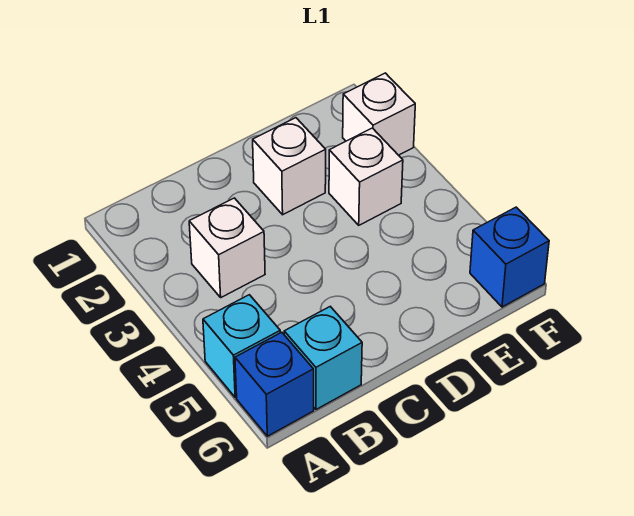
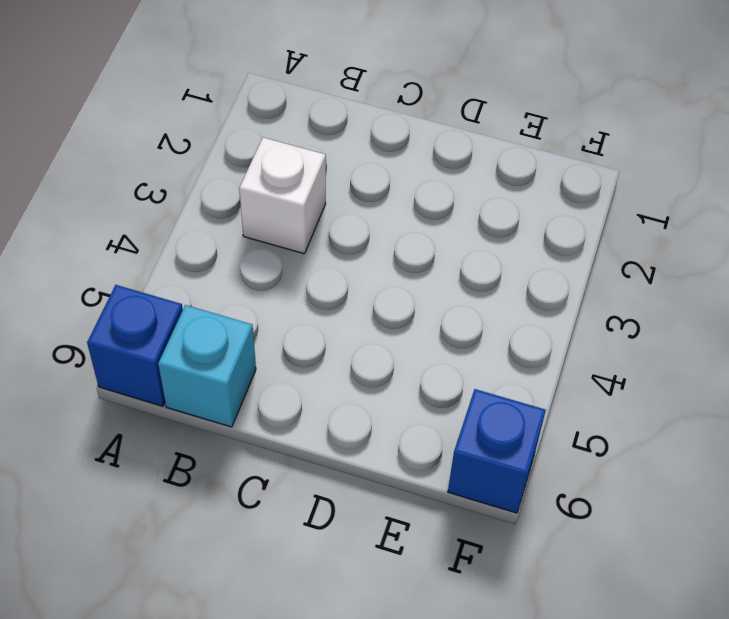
none -> cyan brick A5 level 1
none -> white brick D2 level 1

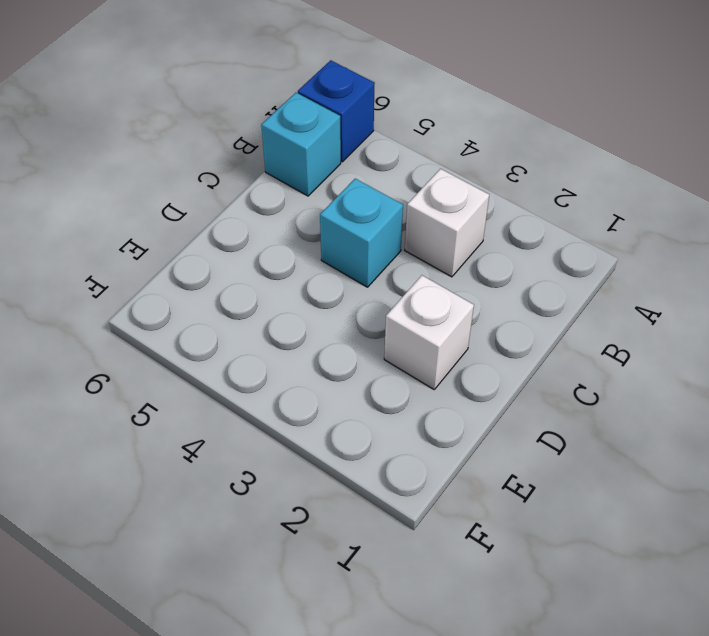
cyan brick C4 level 1 -> cyan brick A5 level 1
none -> white brick E3 level 1
none -> white brick F2 level 1

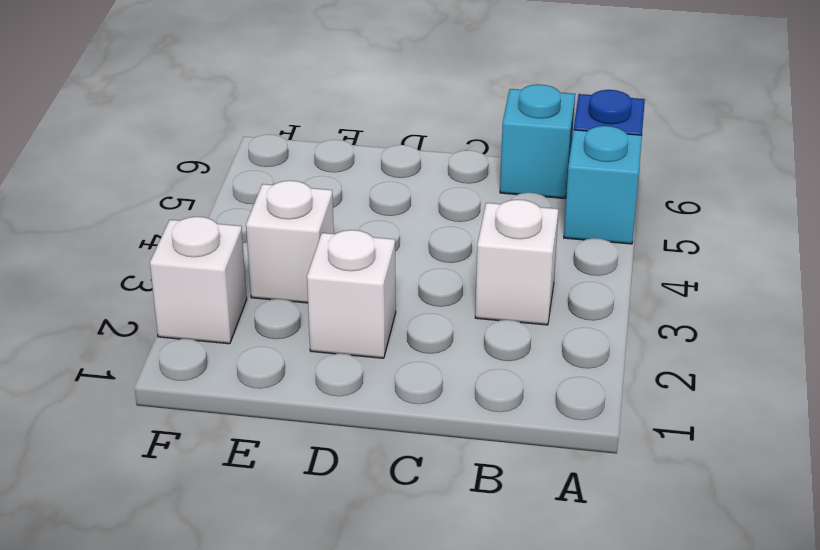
none -> blue brick F6 level 1

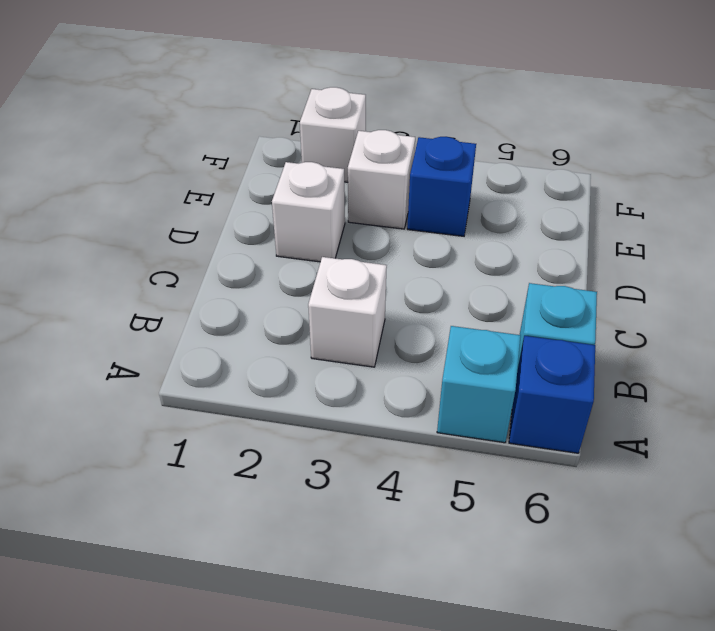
blue brick E4 level 1 -> blue brick F6 level 1

